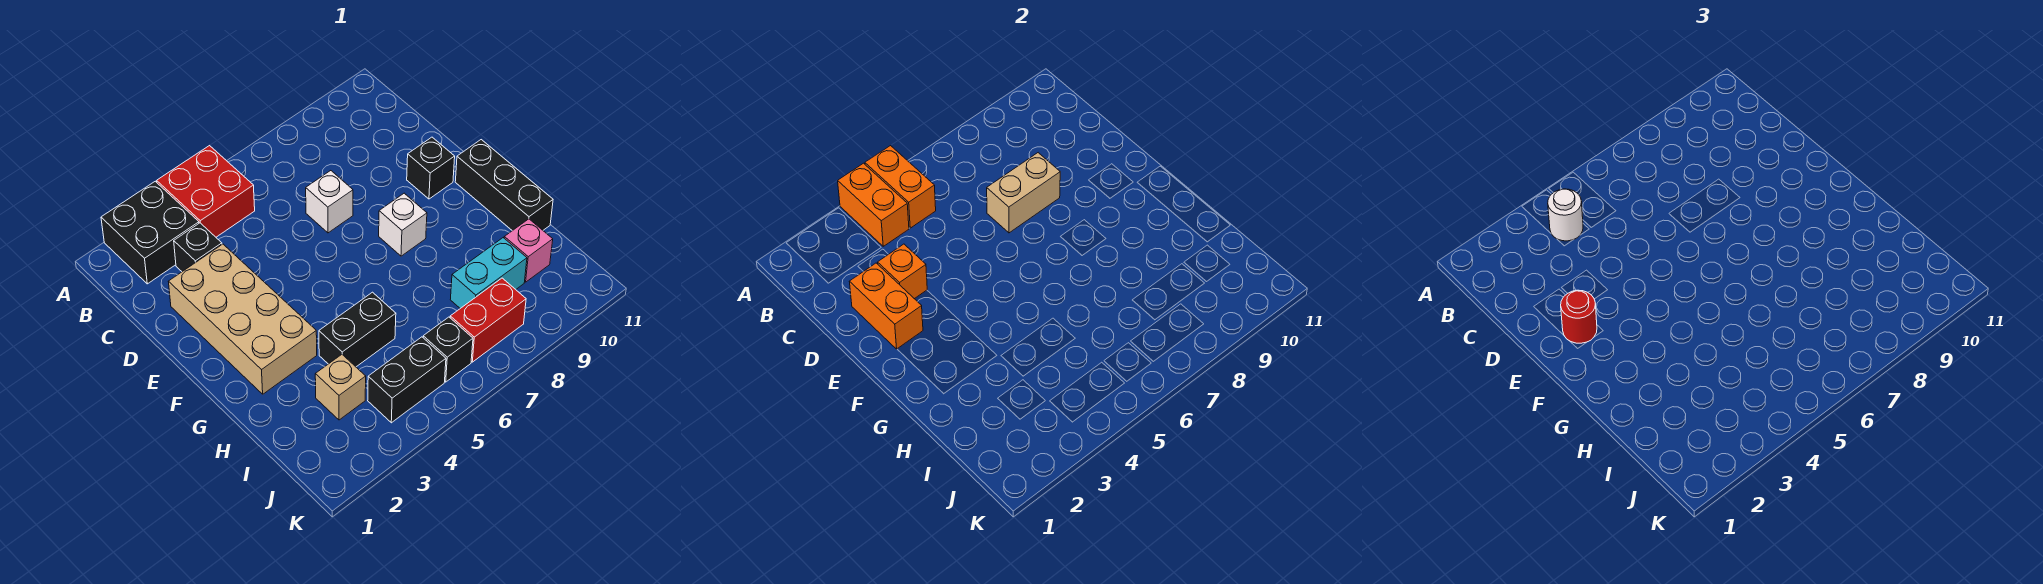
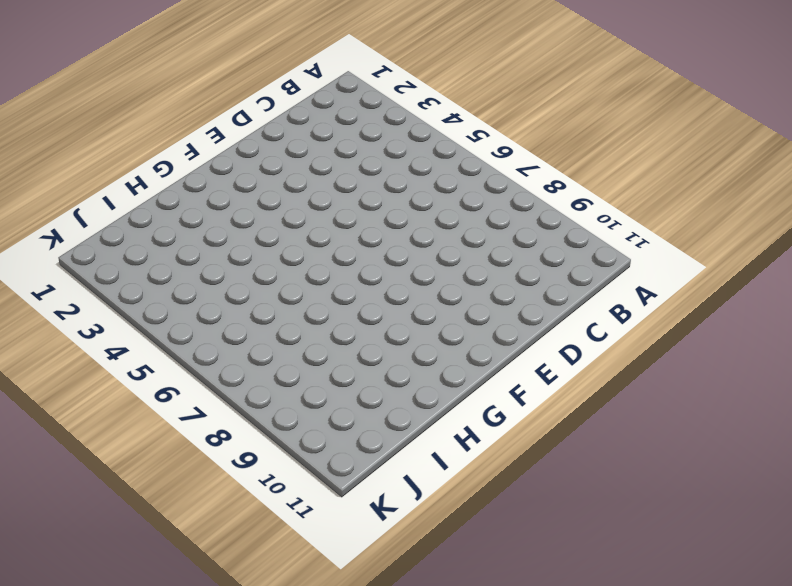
none -> black brick A2:B3 level 1
none -> red brick A4:B5 level 1
none -> black brick C3 level 1

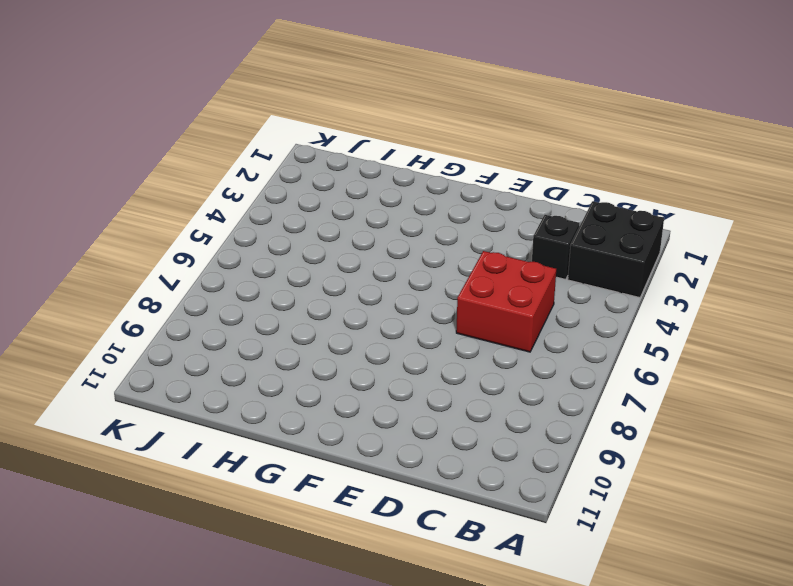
red brick C5:D6 level 1 -> red brick A4:B5 level 1
none -> tan brick D2:G3 level 1
none -> white brick D7 level 1
none -> black brick E10 level 1

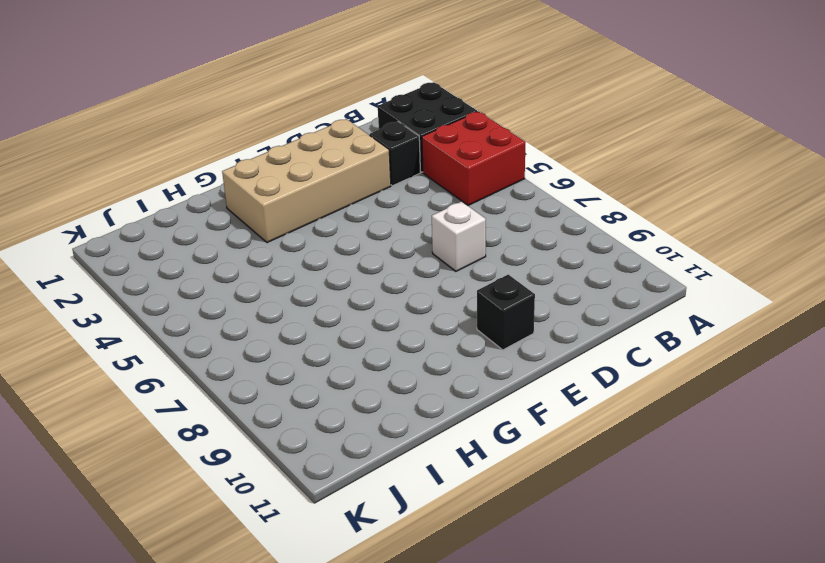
none -> white brick F8 level 1
none -> black brick F11:H11 level 1
none -> black brick H4:H5 level 1

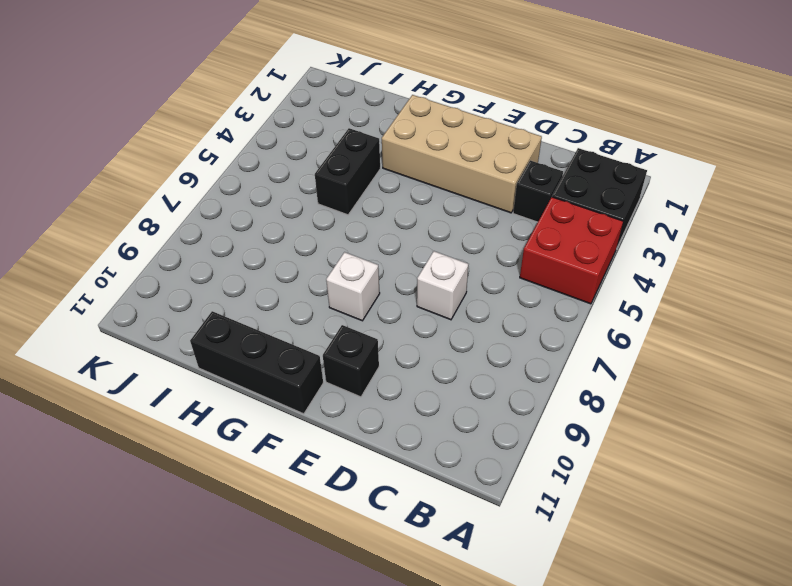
none -> tan brick I3 level 1
none -> cyan brick I8:I9 level 1
none -> pink brick I10 level 1

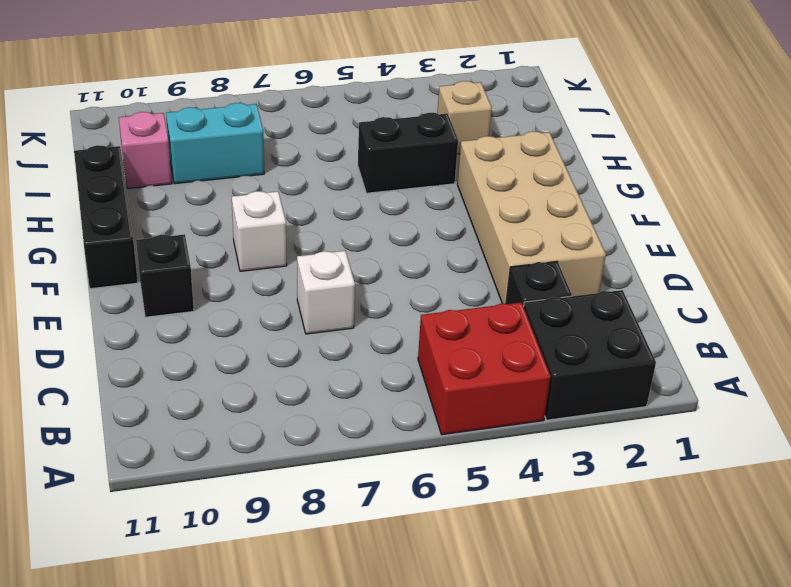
none -> black brick J4:J5 level 1
none -> black brick J6 level 1
none -> red brick J7:J8 level 1

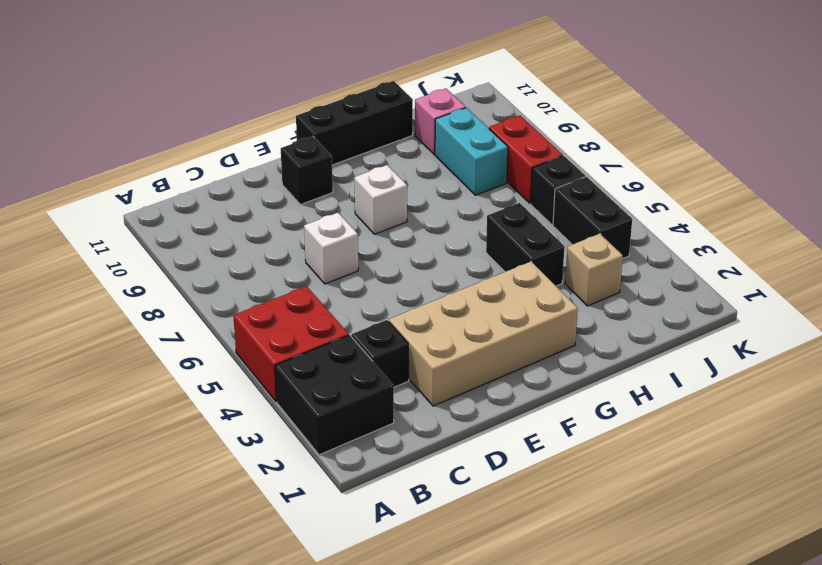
none -> orange brick A4:B4 level 2
none -> orange brick A5:B5 level 2
none -> orange brick D2:E2 level 2

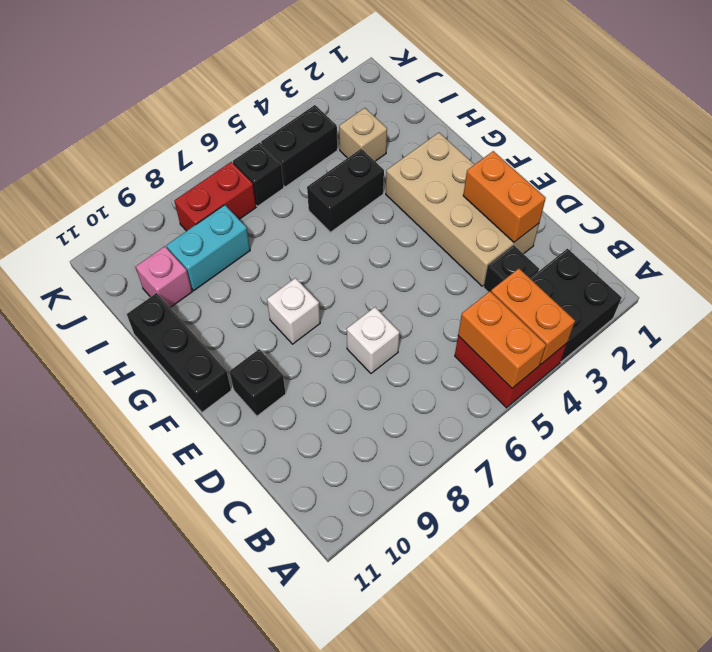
none -> orange brick D3 level 2
none -> tan brick D7:D8 level 2
none -> white round brick B4 level 3

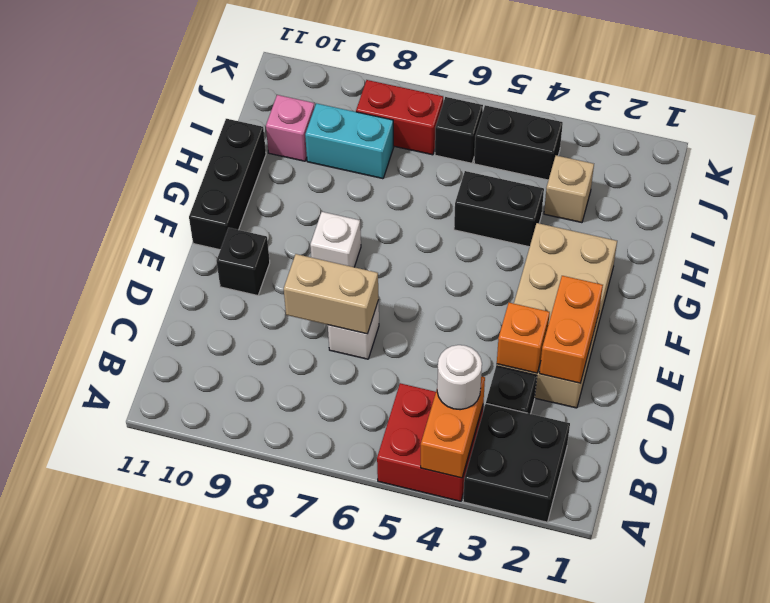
none -> orange brick A5:B5 level 2
none -> red round brick E2 level 3

